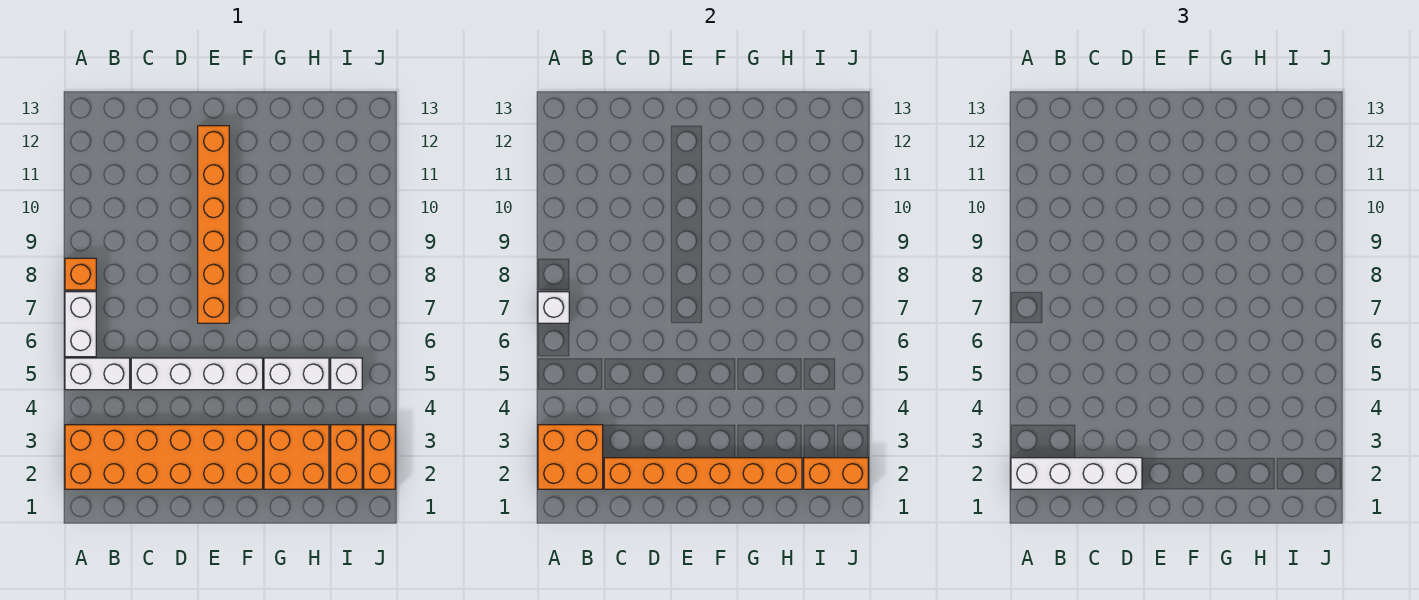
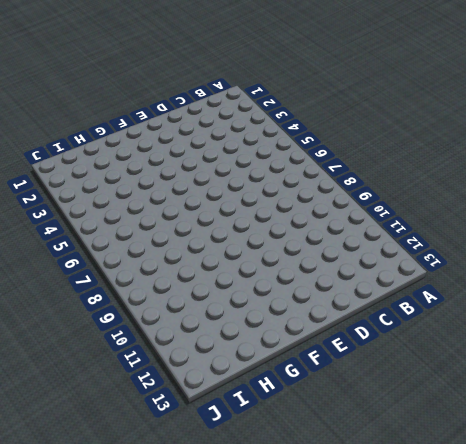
none -> orange brick A2:F3 level 1
none -> white brick A5:B5 level 1
none -> white brick A6:A7 level 1

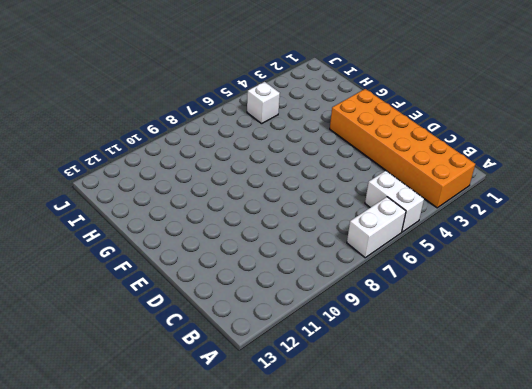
none -> orange brick A8 level 1
none -> white brick C5:F5 level 1
none -> orange brick E7:E12 level 1

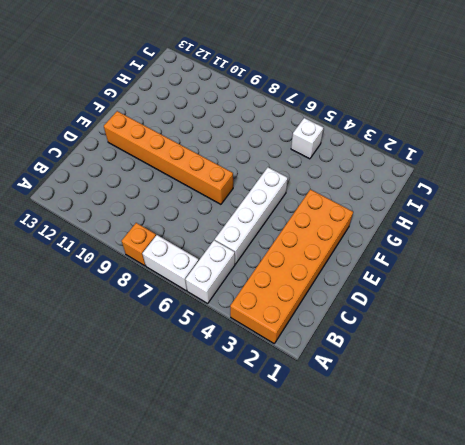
none -> orange brick G2:H3 level 1
none -> white brick G5:H5 level 1
none -> orange brick I2:I3 level 1

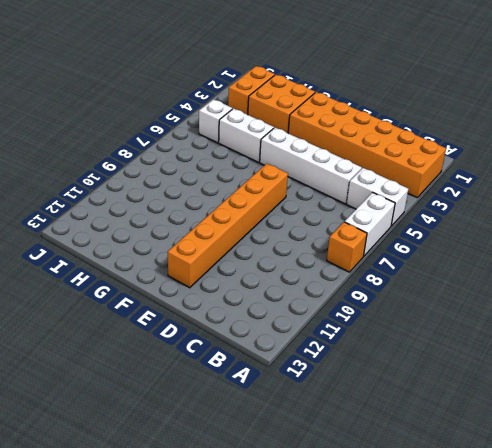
none -> orange brick J2:J3 level 1
none -> orange brick A2:B3 level 2
none -> white brick A7 level 2

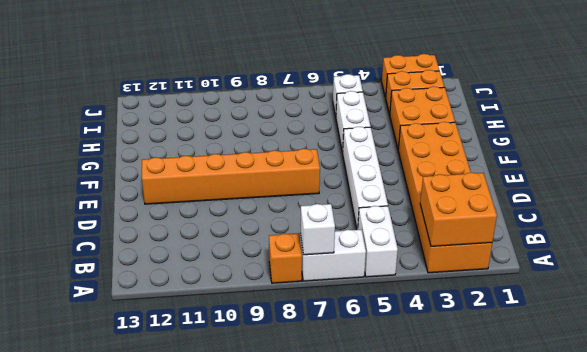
none -> orange brick C2:H2 level 2
none -> orange brick I2:J2 level 2
none -> white brick A2:D2 level 3

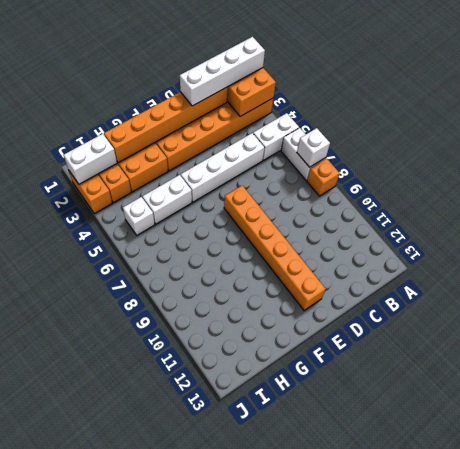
white brick I2:J2 level 2 -> orange brick I2:J2 level 2

